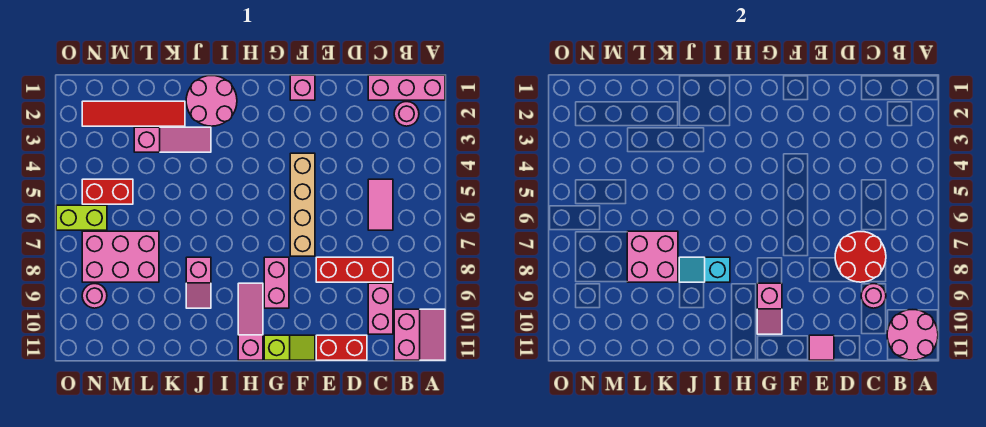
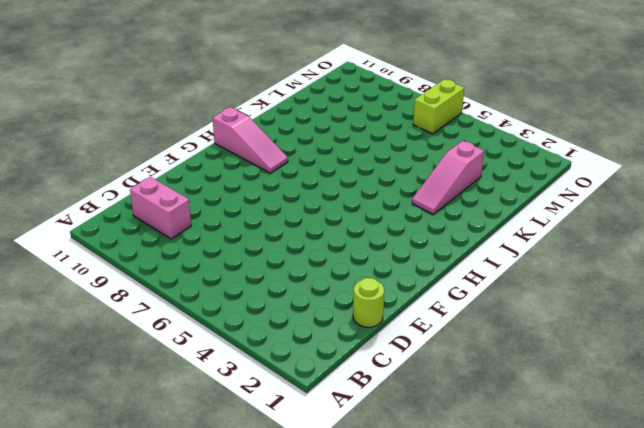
lime round brick D1 level 1 -> none
none -> pink brick A1:C1 level 1
none -> pink slope A10:B11 level 1 top B
none -> pink round brick B2 level 1

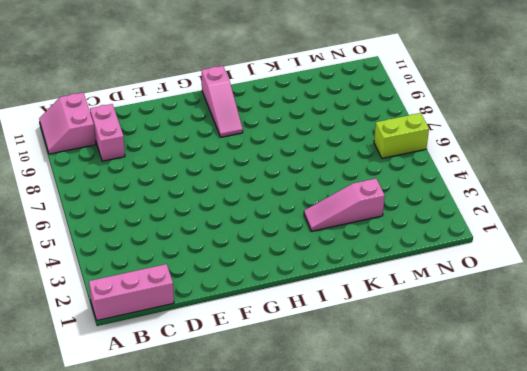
none -> pink round brick B2 level 1
none -> pink tile C5:C6 level 1
none -> red brick C8:E8 level 1

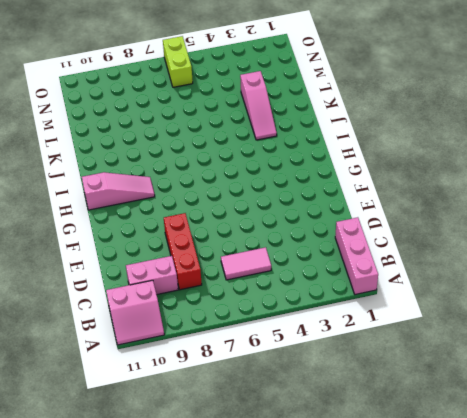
none -> pink round brick B2 level 1
none -> red brick D11:E11 level 1
none -> pink brick F1 level 1

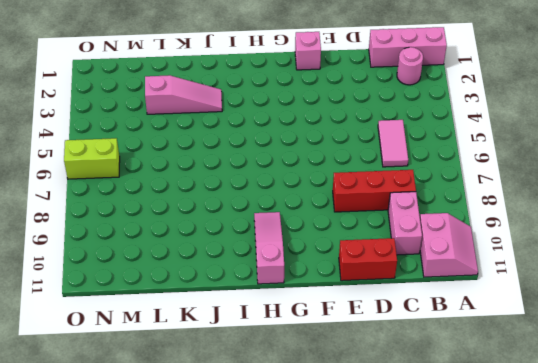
none -> tan brick F4:F7 level 1
none -> lime slope F11:G11 level 1 top G
none -> pink brick G8:G9 level 1

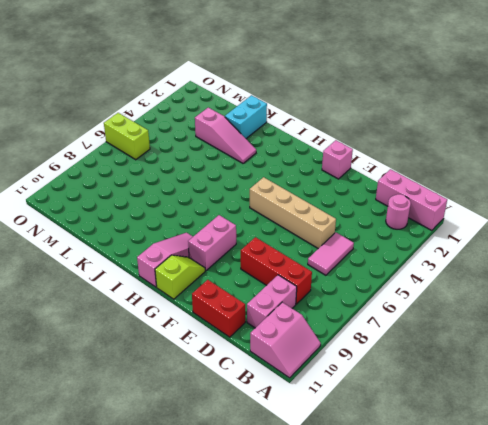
tan brick D5:G5 level 1 -> tan brick F4:F7 level 1
lime slope G10:G11 level 1 top 11 -> lime slope F11:G11 level 1 top G
cyan brick K1:K2 level 1 -> red tile K2:N2 level 1
none -> pink round brick I1:J2 level 1
none -> pink slope J8:J9 level 1 top 8
none -> pink brick L7:N8 level 1

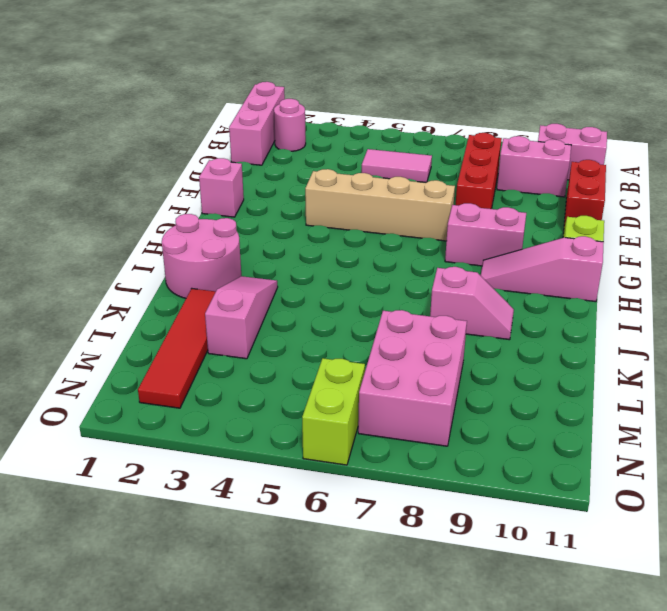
none -> red brick M5:N5 level 1
none -> pink round brick N9 level 1
none -> pink round brick A10:B11 level 2

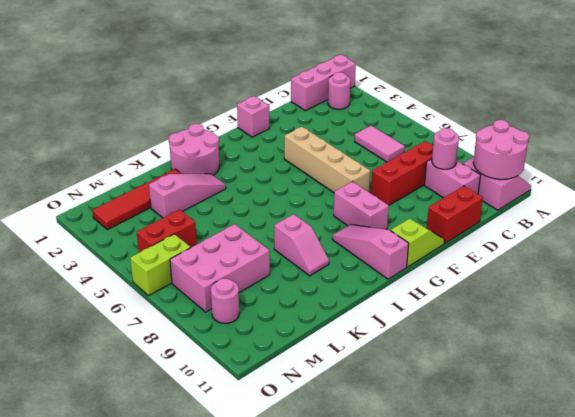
none -> red round brick C7:D8 level 2
none -> pink tile E11 level 2
none -> pink slope G9:G10 level 2 top 9

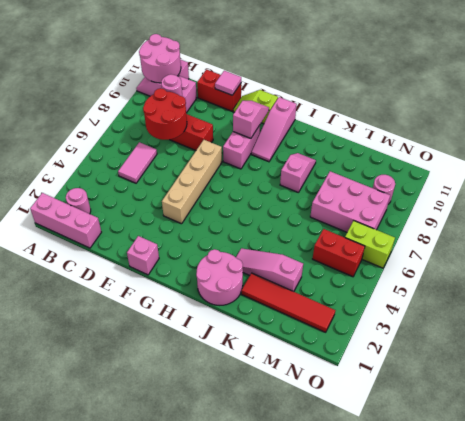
none -> cyan slope I8:J8 level 2 top I
none -> pink brick K7:L8 level 2

